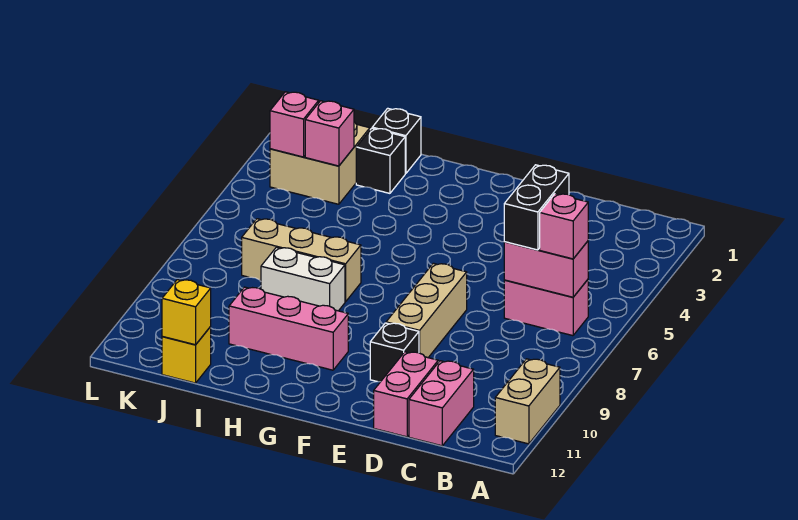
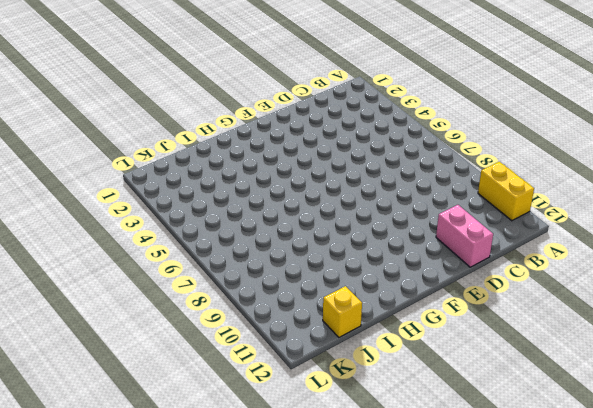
yellow brick A10:A11 level 1 -> tan brick A10:A11 level 1
none -> pink brick B6:C6 level 1
none -> pink brick C11:C12 level 1
none -> tan brick E7:E9 level 1

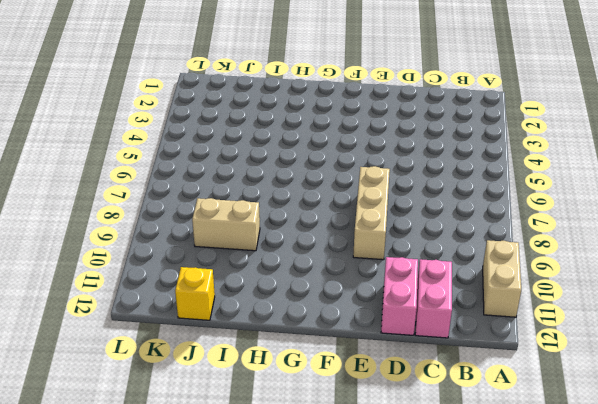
tan brick I9:J9 level 1 -> none
none -> pink brick B6:C6 level 1
none -> black brick E10 level 1
none -> pink brick G10:I10 level 1

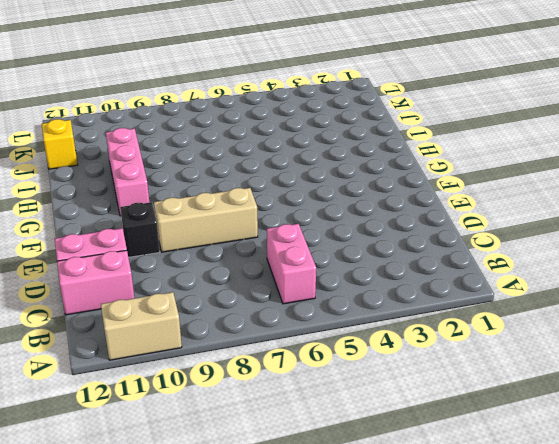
none -> tan brick H7:J7 level 1
none -> white brick H8:I8 level 1
none -> black brick I1 level 1

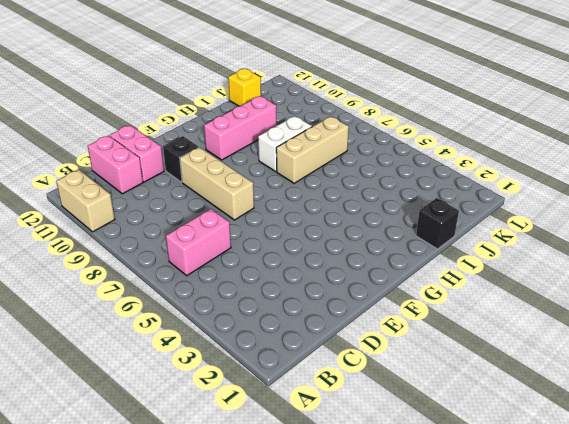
none -> black brick I2 level 1
none -> tan brick J2:K3 level 1
none -> pink brick B6:C6 level 2

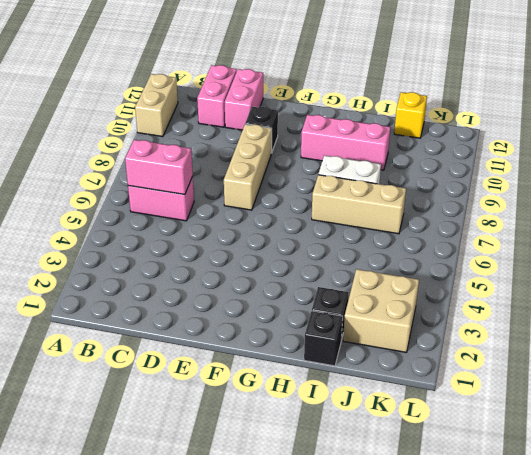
none -> pink brick J3 level 2
none -> yellow brick J12 level 2
none -> pink brick K3 level 2

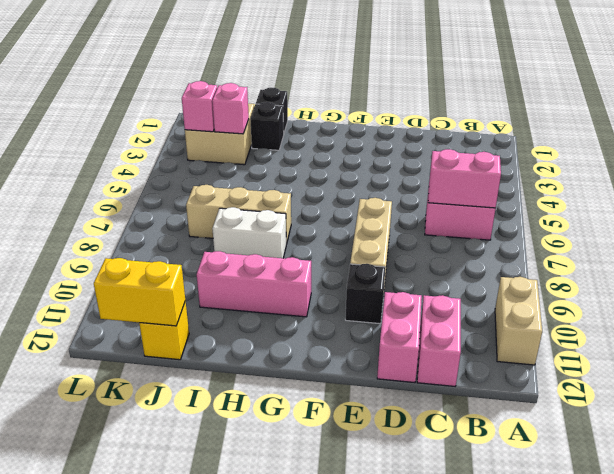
yellow brick J12:K12 level 2 -> yellow brick J12 level 2
none -> pink brick B6 level 3
none -> black brick C5:C6 level 3

